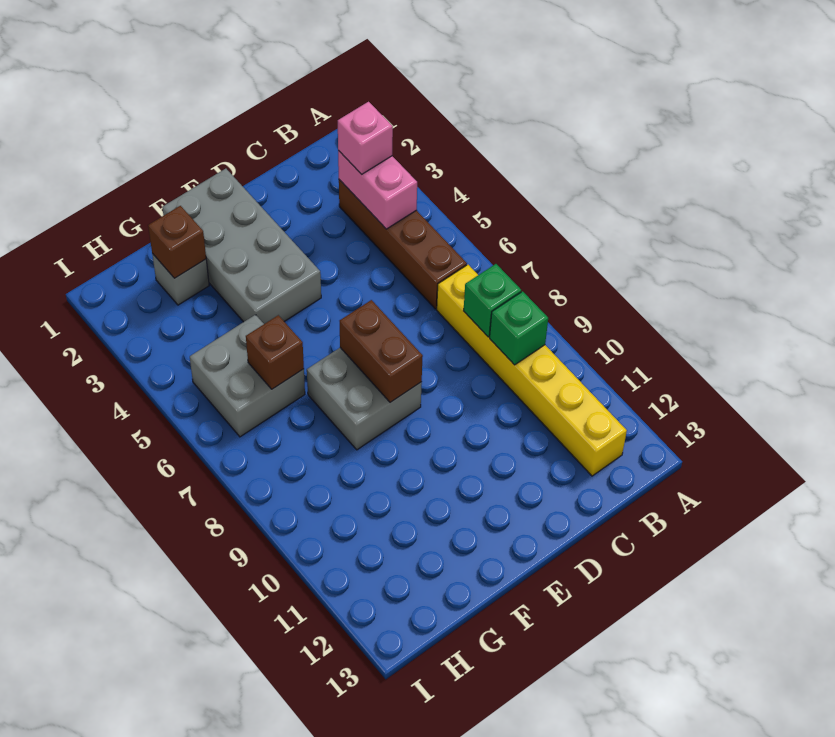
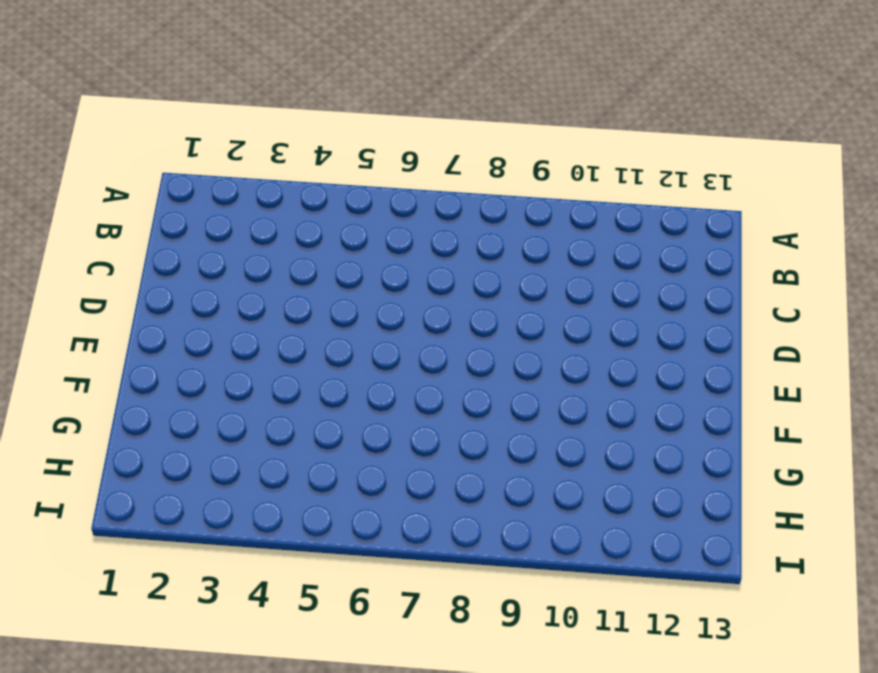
none -> brown brick B3:B6 level 1
none -> yellow brick B7:B12 level 1
none -> grey brick E1:F4 level 1

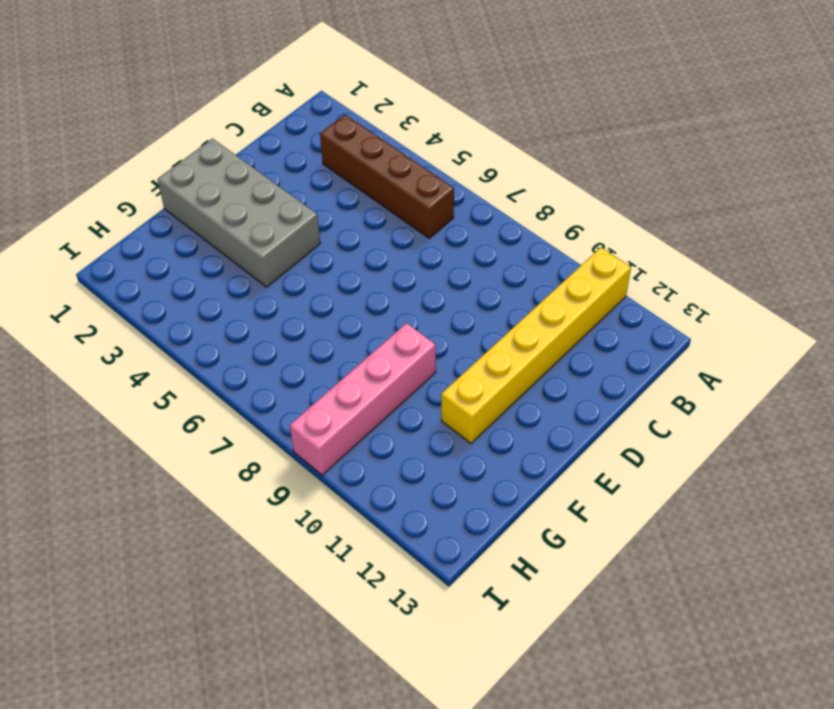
yellow brick A11:F11 level 1 -> yellow brick B7:B12 level 1
pink brick F9:I9 level 1 -> none
none -> grey brick E7:F8 level 1
none -> grey brick G2 level 1
none -> grey brick G5:H6 level 1

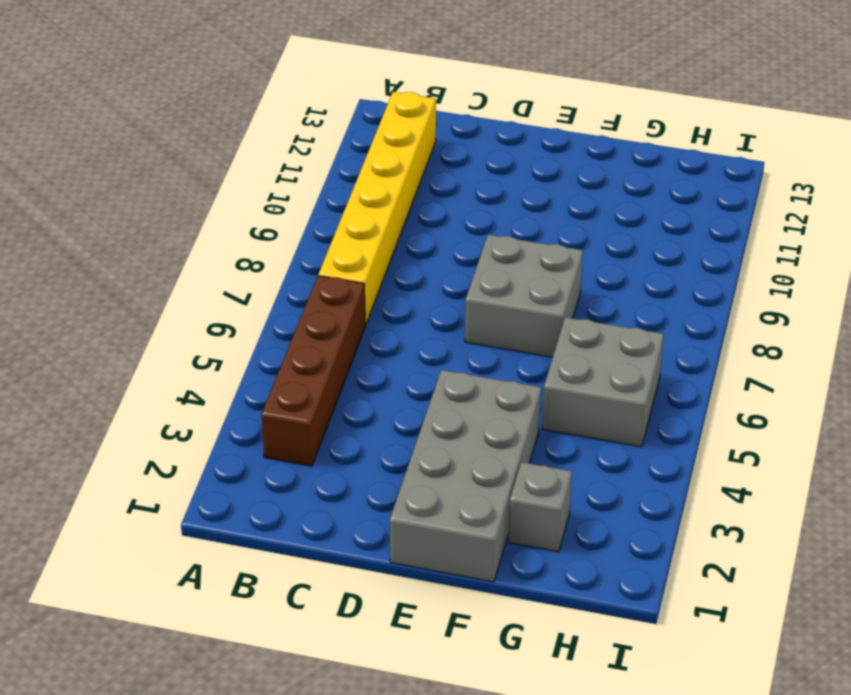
none -> pink brick B3:B4 level 2
none -> green brick B8 level 2
none -> green brick B9 level 2

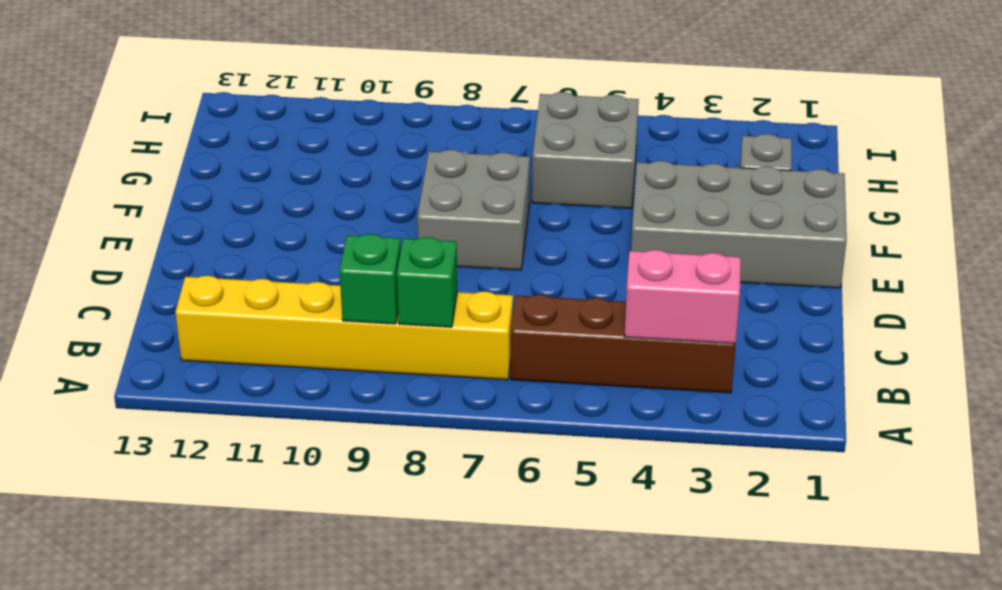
none -> brown brick E7:E8 level 2
none -> brown brick G2 level 2
none -> brown brick G6 level 2

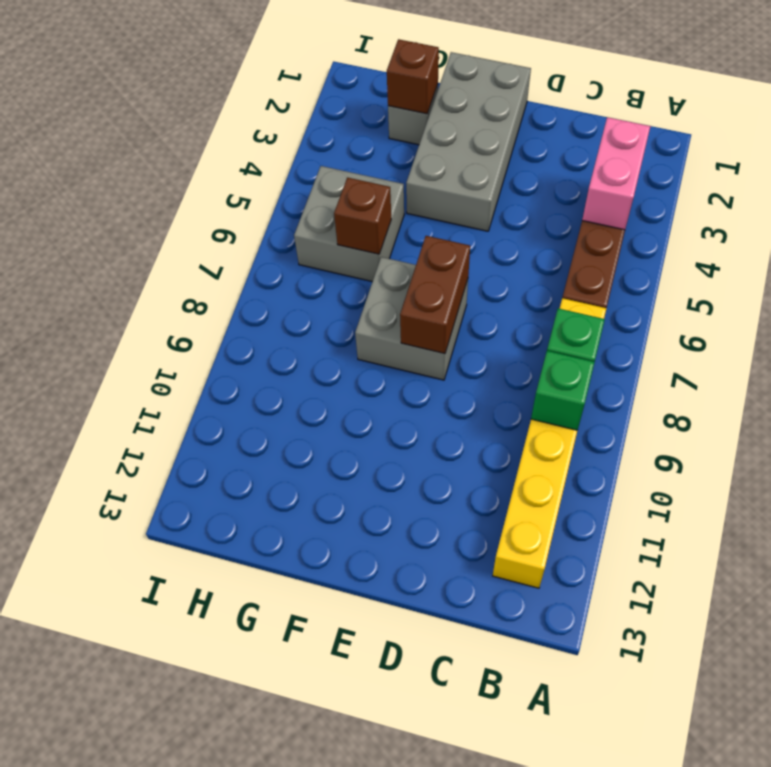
none -> pink brick B3 level 3

